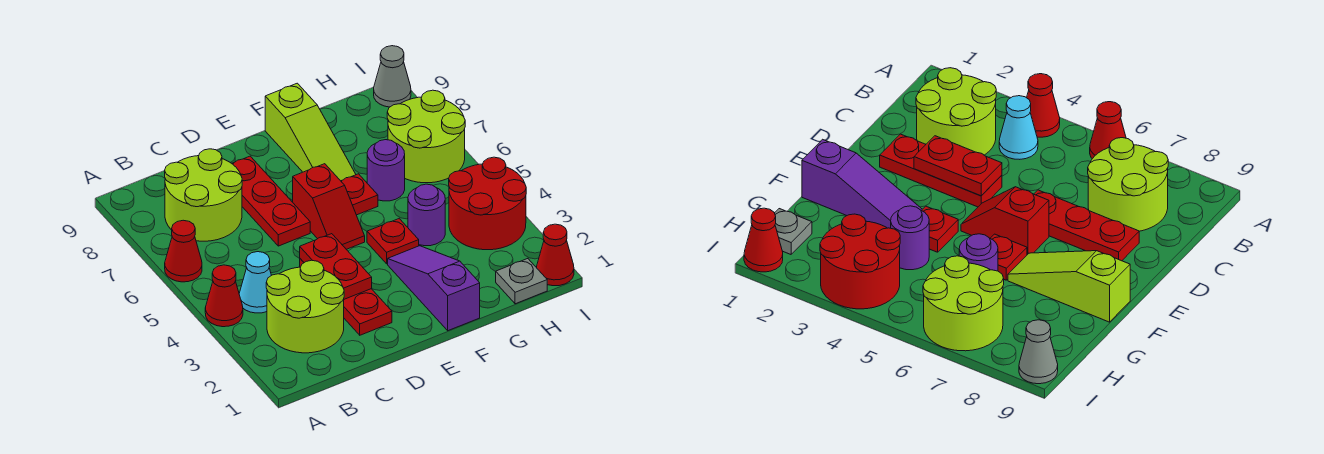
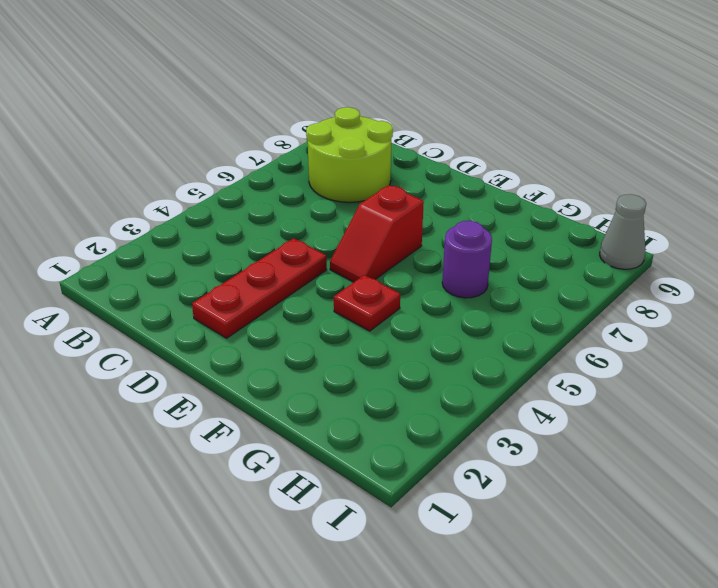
none -> red cone A4 level 1
none -> red cone A6 level 1
none -> lime round brick B2:C3 level 1

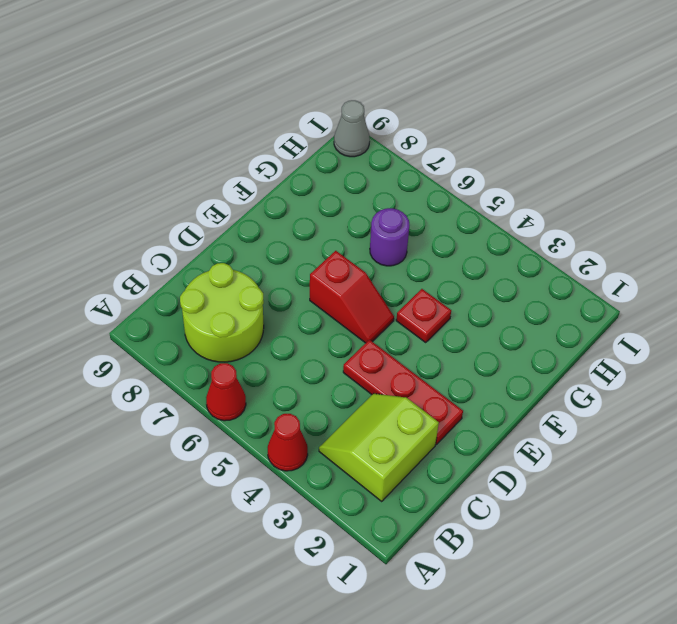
lime slope B2:C3 level 1 top 2 -> lime round brick B2:C3 level 1
none -> cyan cone B4 level 1
none -> red plate D6:D8 level 1
none -> purple slope F1:F3 level 1 top 1

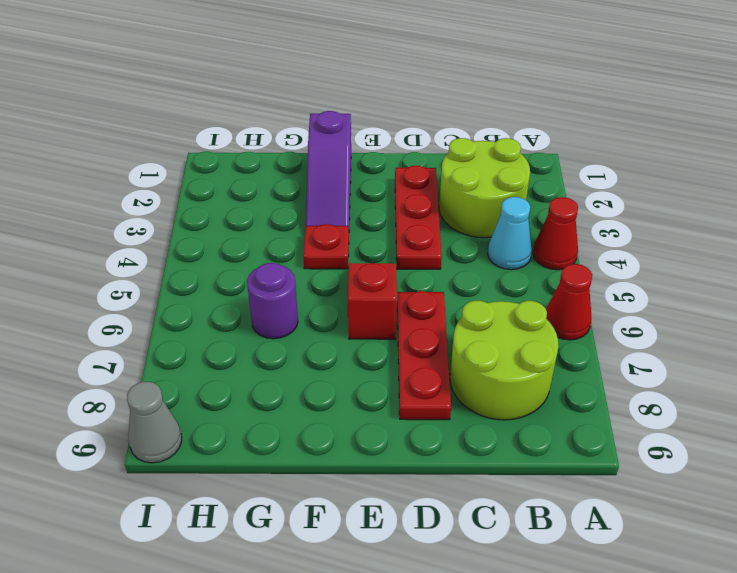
none -> red plate F6 level 1
none -> lime slope F7:F9 level 1 top 9
none -> purple round brick G4 level 1

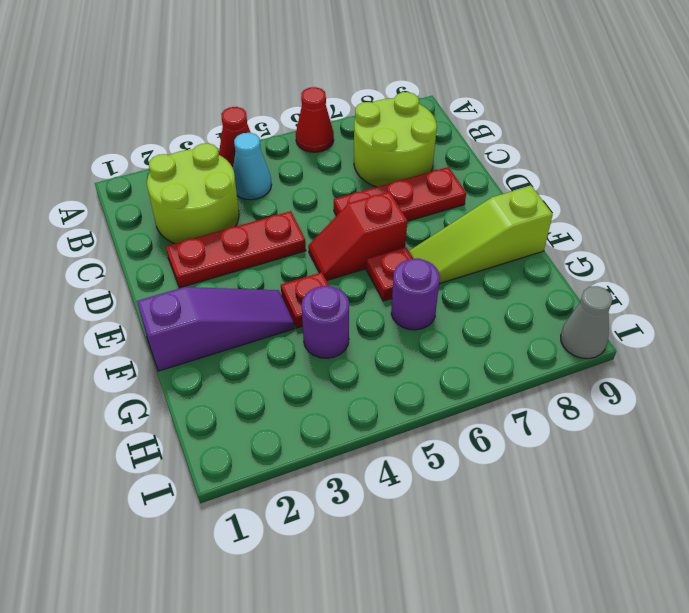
none -> grey plate H1 level 1
none -> red round brick H3:I4 level 1
none -> lime round brick H6:I7 level 1

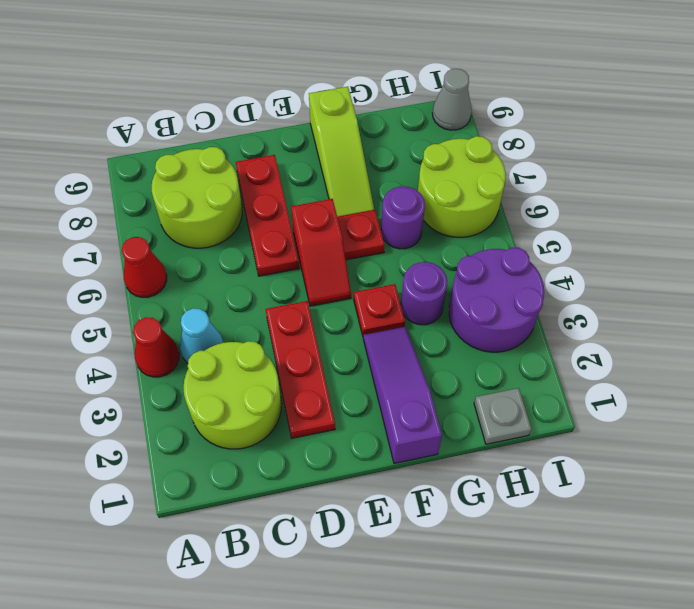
purple round brick H3:I4 level 1 -> red round brick H3:I4 level 1
none -> red cone I1 level 1
none -> red plate D3:D4 level 2

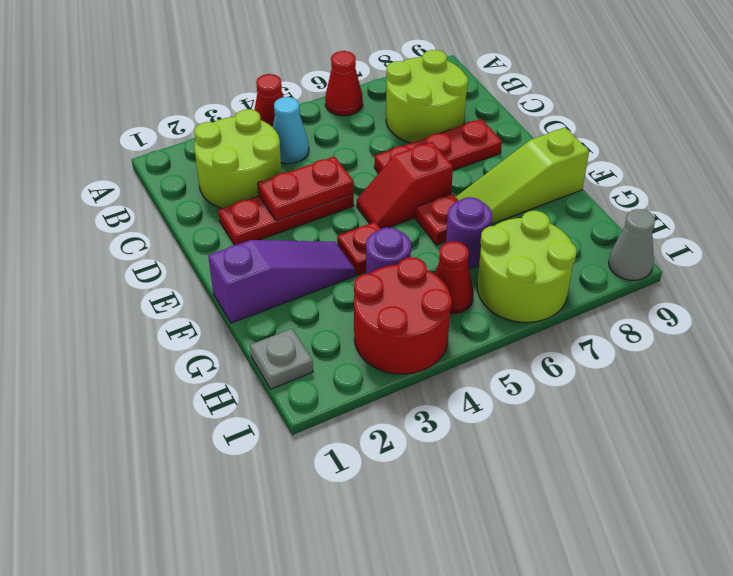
red cone H5 level 1 -> red cone I1 level 1

